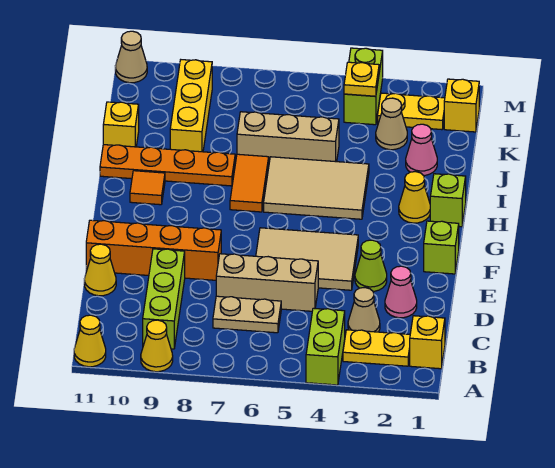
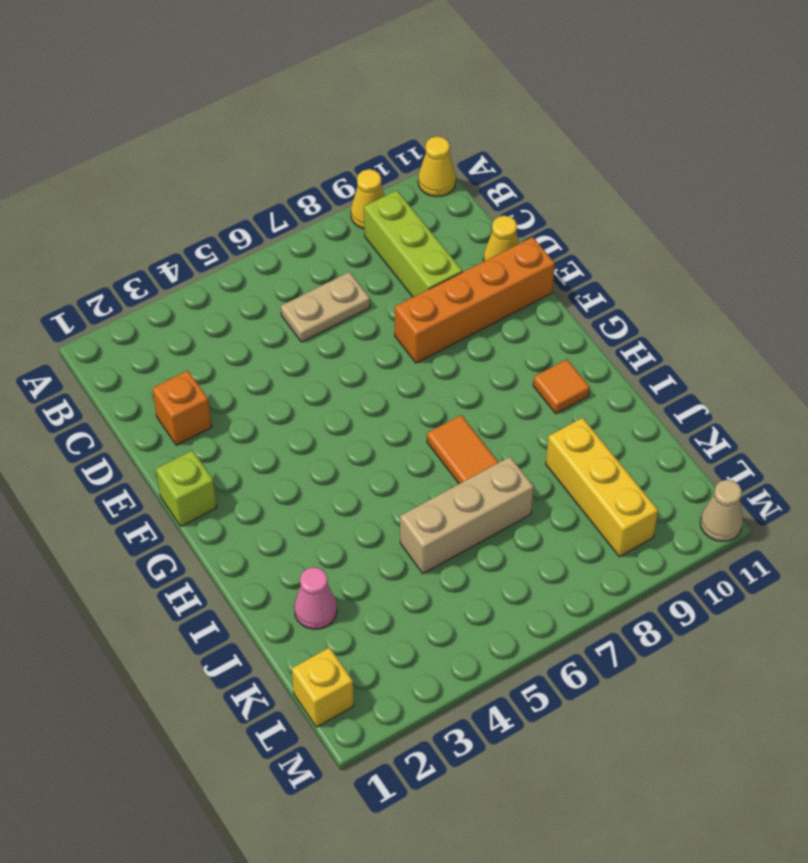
orange brick D2 level 1 -> pink cone D2 level 1
none -> lime brick A4:B4 level 1
none -> yellow brick B1 level 1
none -> yellow plate B2:B3 level 1
none -> tan cone C3 level 1

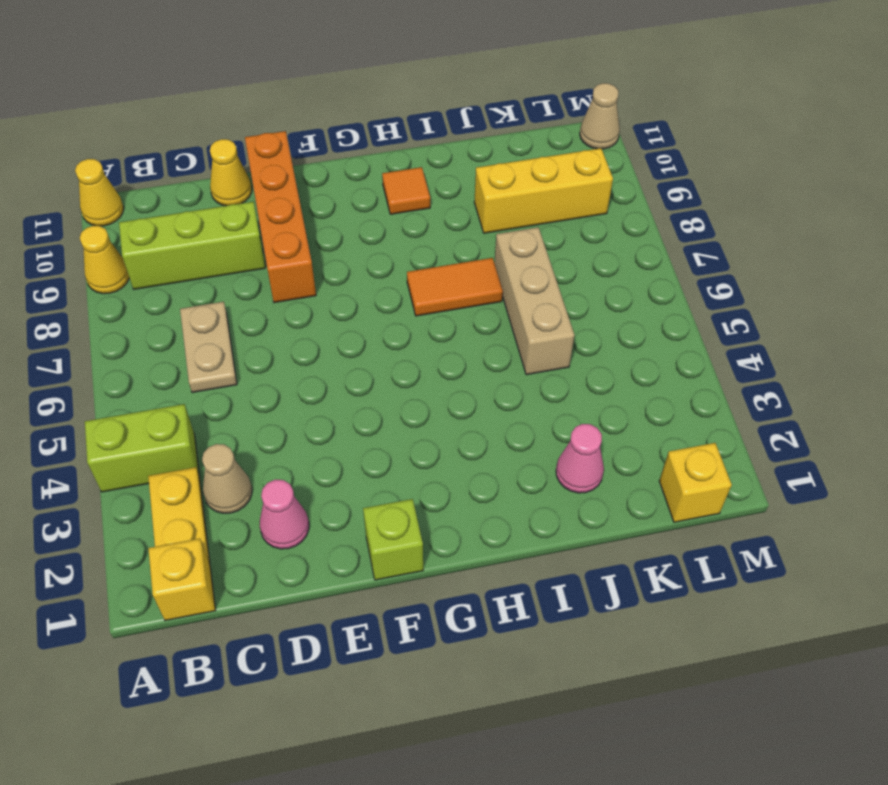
none -> tan brick D5:D7 level 1
none -> lime cone E3 level 1
none -> tan tile E4:F6 level 1
none -> lime brick H1 level 1

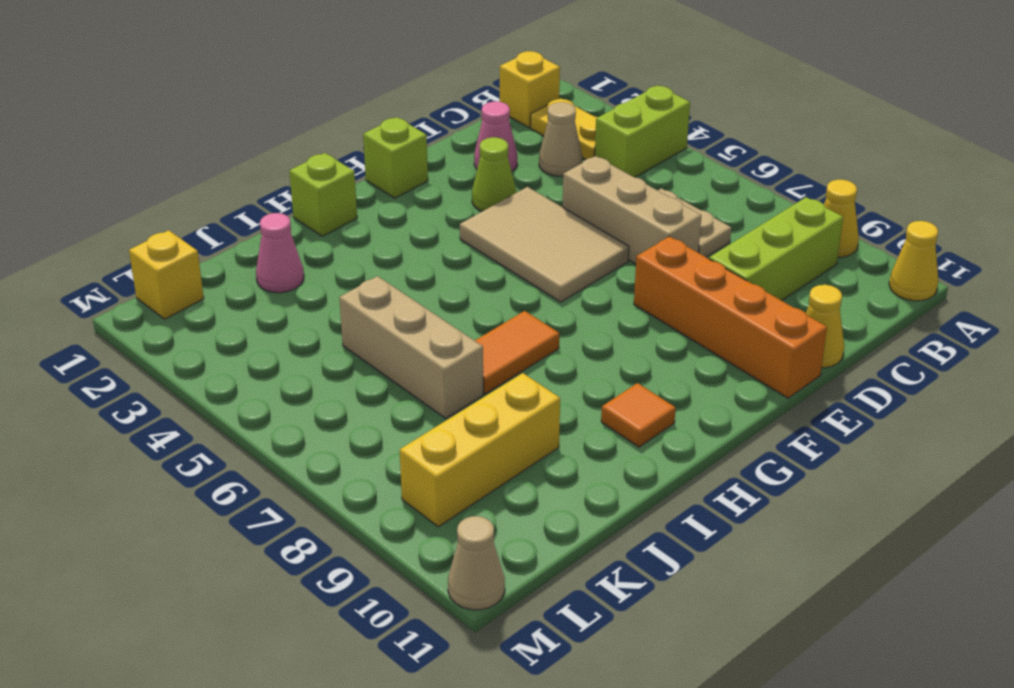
none -> yellow cone H2 level 1
none -> tan tile H4:I6 level 1
none -> orange plate I8:I11 level 1
none -> yellow brick J11 level 1

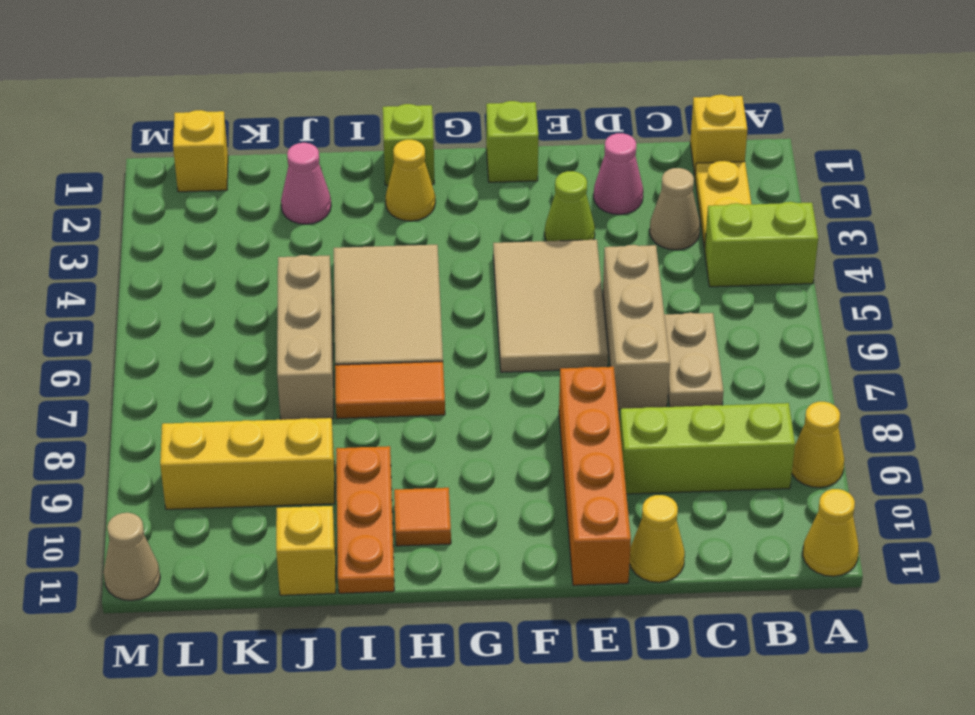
orange plate I9:I11 level 1 -> orange plate I8:I11 level 1
none -> tan cone K3 level 1
none -> yellow plate L2:L3 level 1
none -> lime brick L4:M4 level 1
none -> yellow plate L4 level 2

